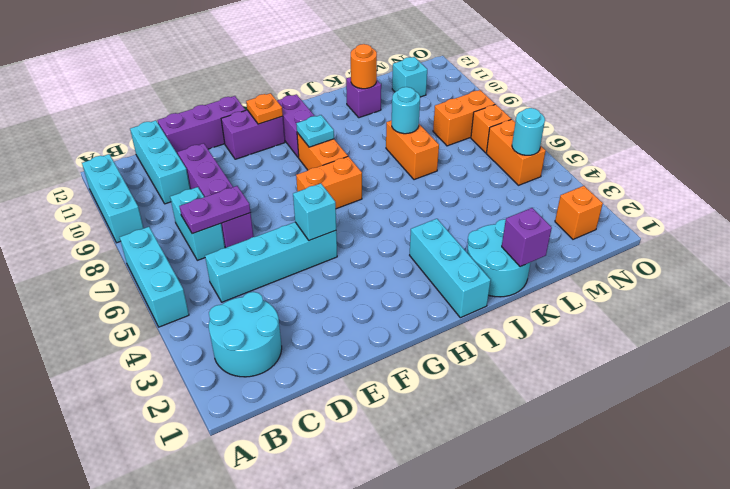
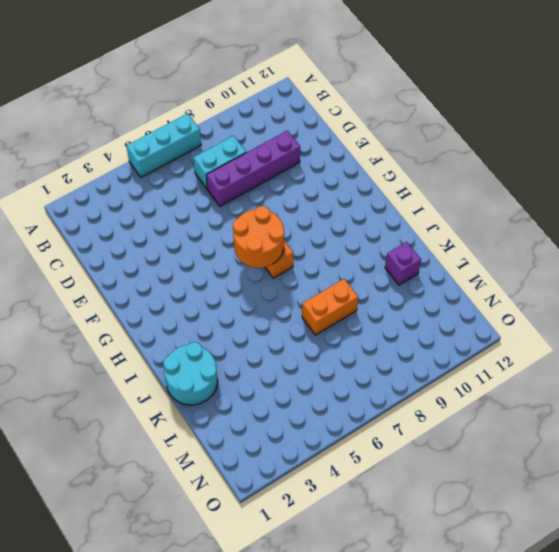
orange round brick G6:H7 level 2 -> none
none -> cyan brick A9:A11 level 1
none -> cyan round brick B2:C3 level 1
none -> cyan brick C5:F5 level 1

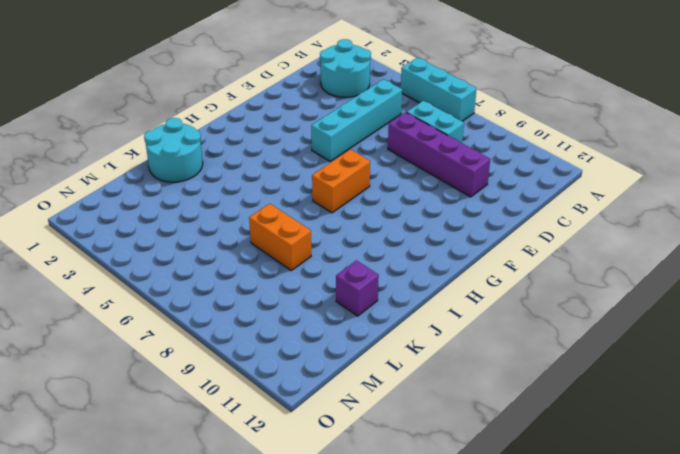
none -> cyan brick A9:A11 level 1
none -> cyan brick C10:C12 level 1
none -> purple brick D12:F12 level 1

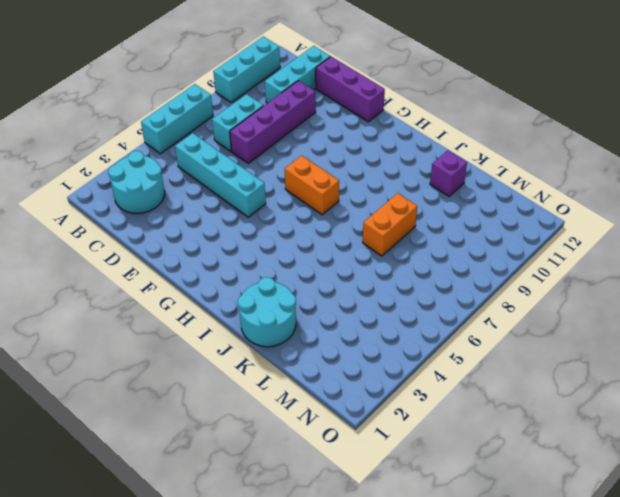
none -> purple brick F11:G11 level 1
none -> orange brick H8:H9 level 1
none -> purple brick H10:H11 level 1

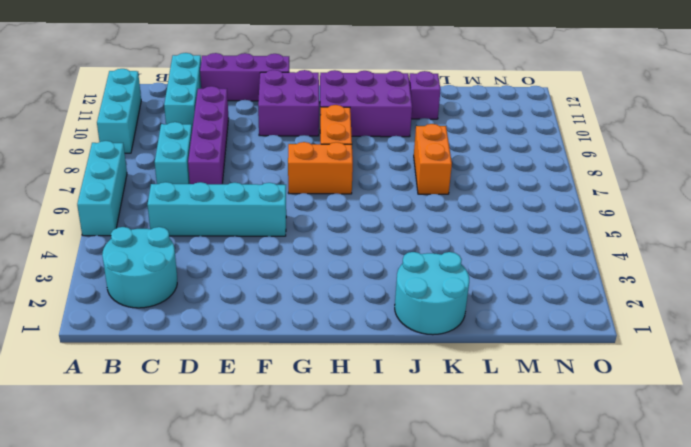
purple brick F10:G11 level 1 -> purple brick F11:G11 level 1
purple brick H10:J11 level 1 -> purple brick H10:H11 level 1
none -> cyan brick I1:I3 level 1
none -> orange brick M8:N8 level 1
none -> cyan brick M11 level 1

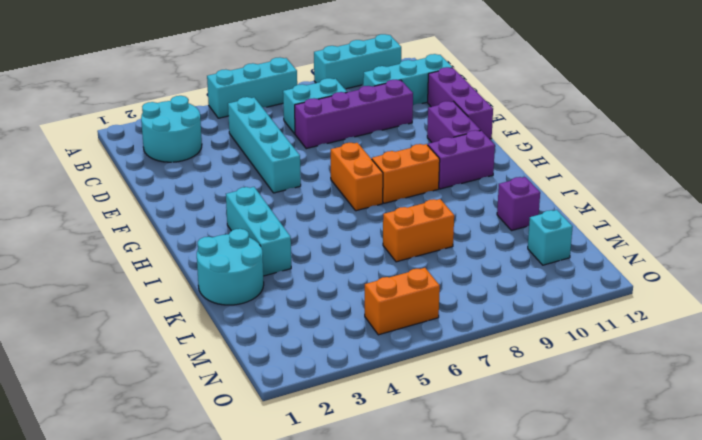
cyan brick H3:J3 level 1 -> cyan brick I1:I3 level 1
none -> orange brick M8:N8 level 1
none -> orange brick N2 level 1
none -> orange brick N7 level 1

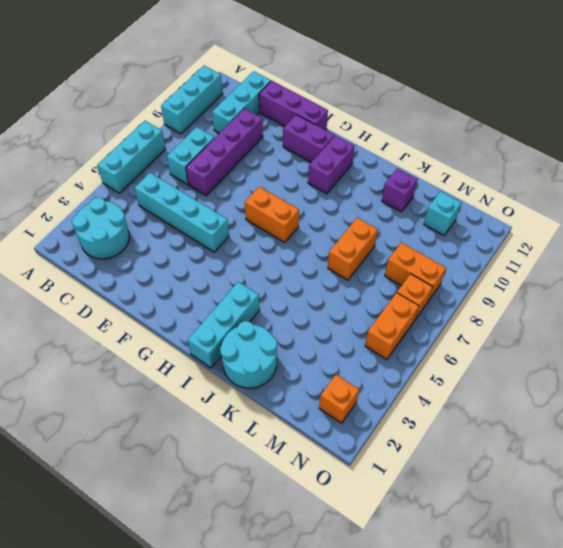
none -> orange brick H8:H9 level 1
none -> purple plate C7:D7 level 2
none -> cyan brick F5 level 2

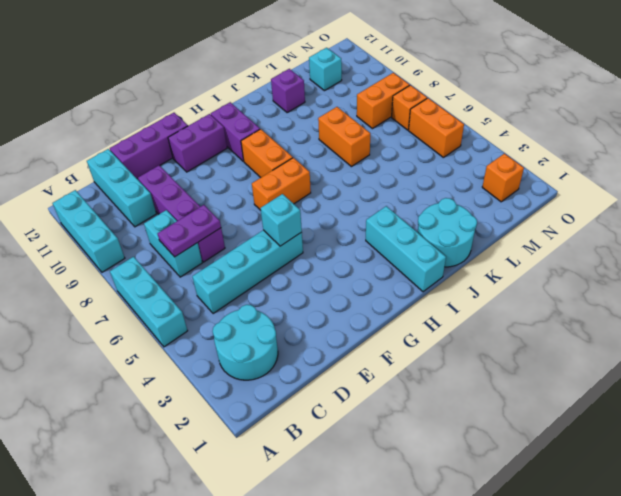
none -> orange plate G11 level 2
none -> cyan plate H9 level 2
none -> purple brick K1 level 2

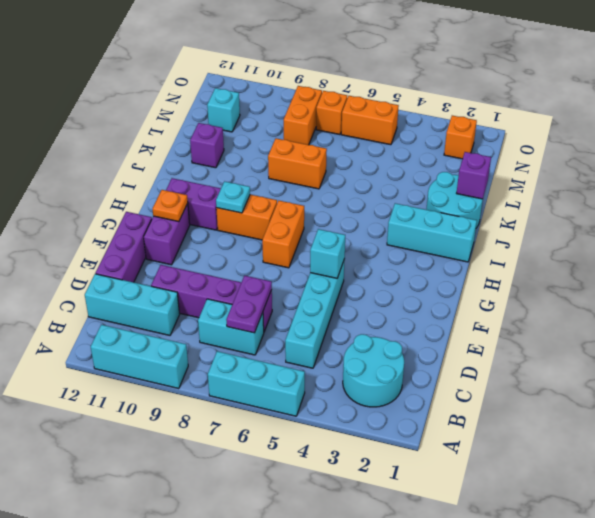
none -> cyan round brick K8 level 2
none -> orange round brick K11 level 2
none -> cyan round brick N5 level 2

